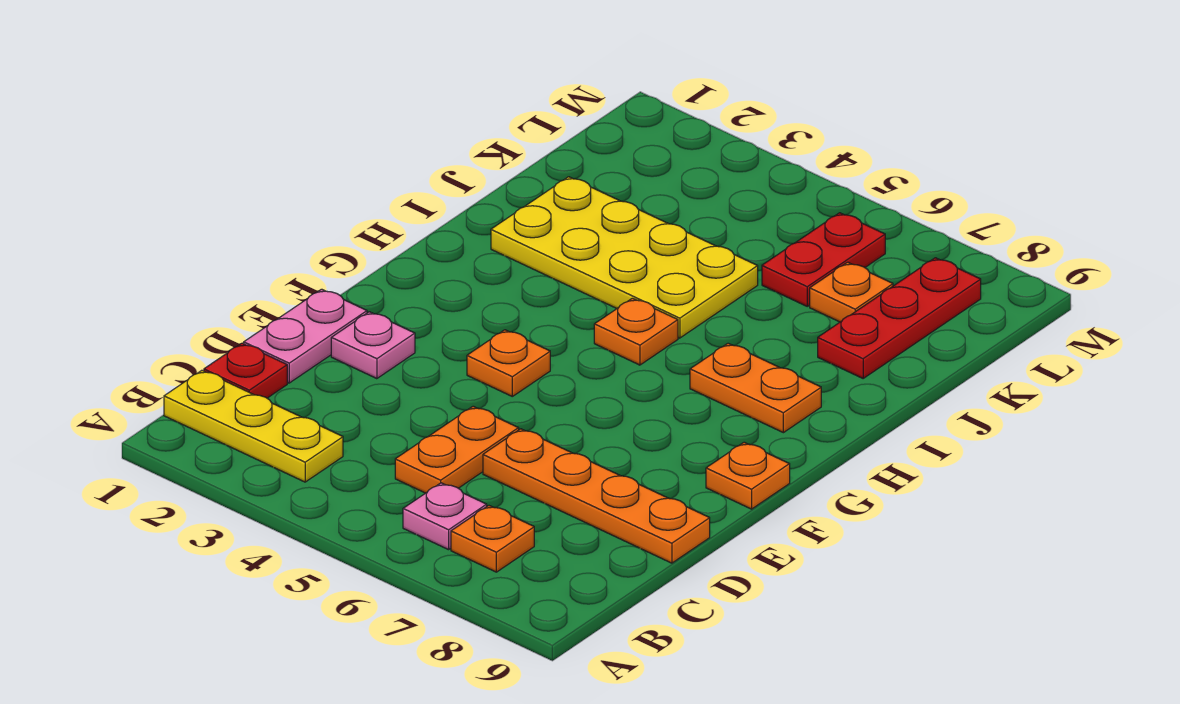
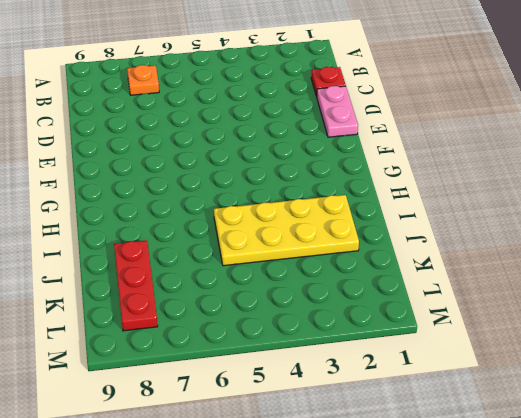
none -> yellow plate B1:B3 level 1
none -> pink plate B6 level 1
none -> orange plate C5:D5 level 1

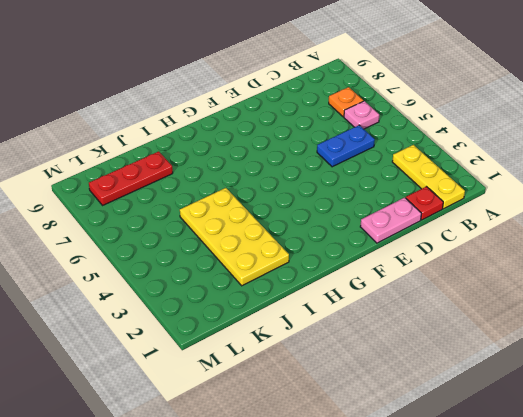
blue plate C5:D5 level 1 -> orange plate C5:D5 level 1
none -> orange plate D6:D9 level 1
none -> pink plate E2 level 1
none -> orange plate F4 level 1

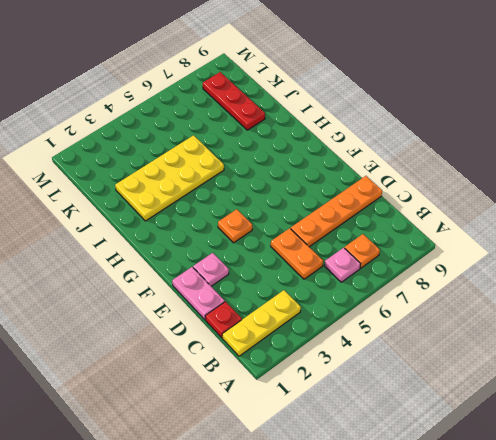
none -> orange plate F9 level 1
none -> orange plate H5 level 1
none -> orange plate H7:H8 level 1

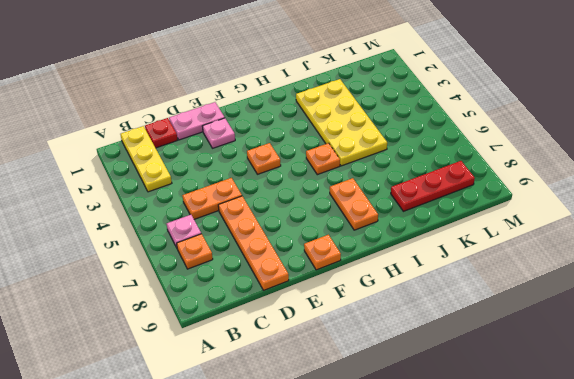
none -> red plate K6:L6 level 1
none -> orange plate K7 level 1

